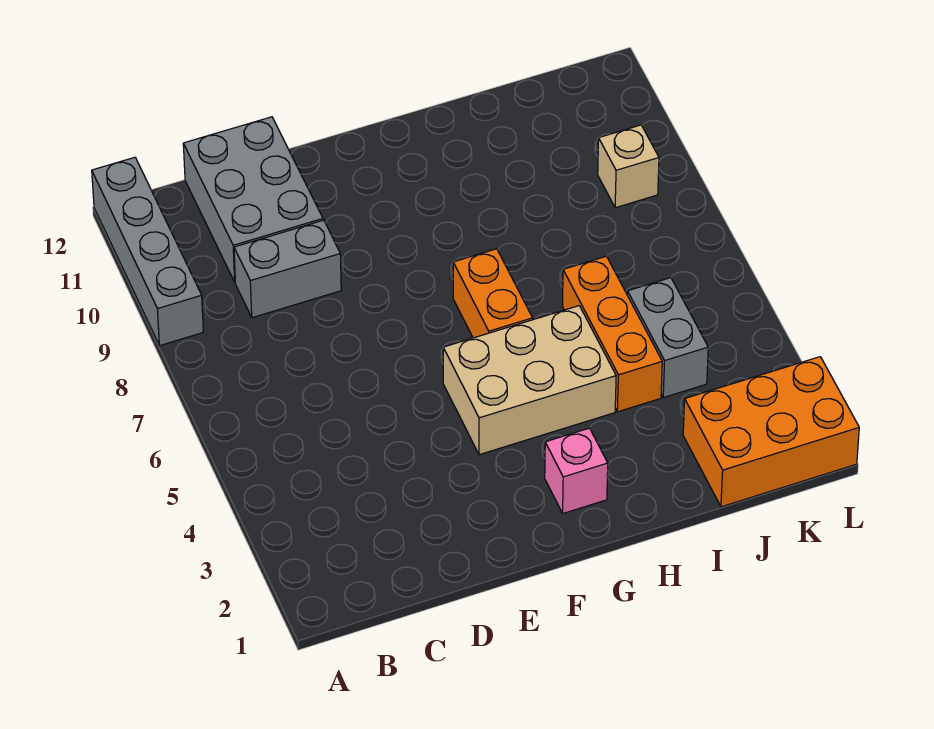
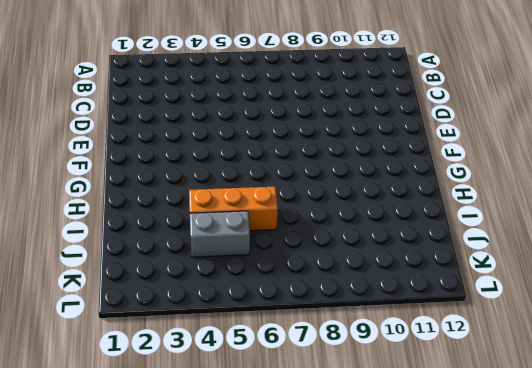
none -> grey brick A9:A12 level 1
none -> grey brick C9:D9 level 1

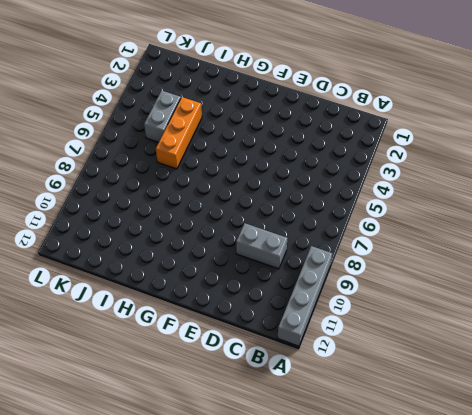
none -> grey brick C10:D12 level 1
none -> tan brick F4:H5 level 1

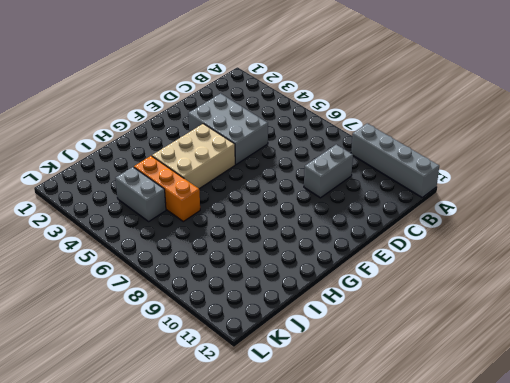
grey brick D3:E5 level 1 -> grey brick C10:D12 level 1
none -> pink brick G2 level 1
none -> orange brick G6:G7 level 1

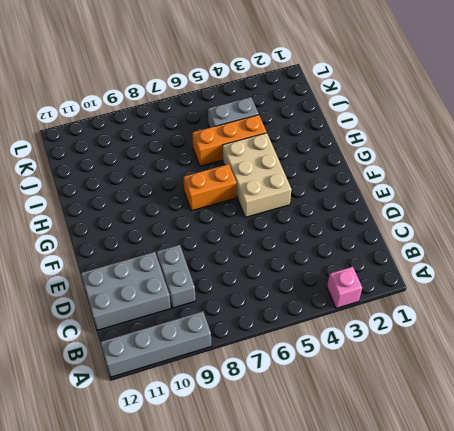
pink brick A3 level 1 -> pink brick G2 level 1
none -> orange brick J1:L2 level 1
none -> tan brick K9 level 1

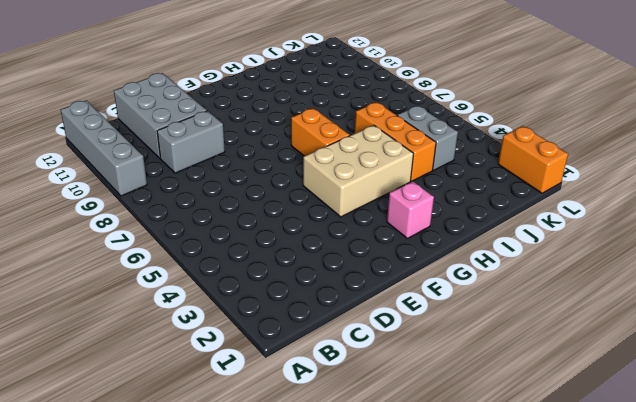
orange brick L1:L2 level 1 -> orange brick J1:L2 level 1
none -> tan brick K9 level 1

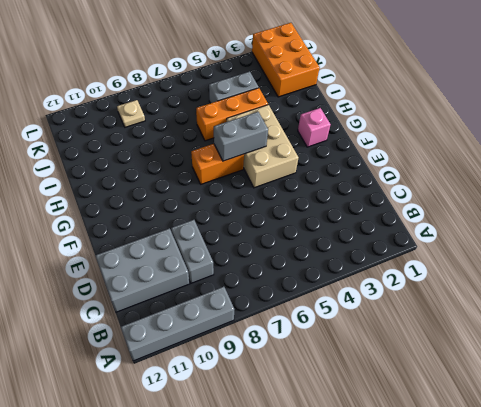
grey brick G5:G6 level 2 -> none
tan plate K9 level 1 -> tan brick K9 level 1

